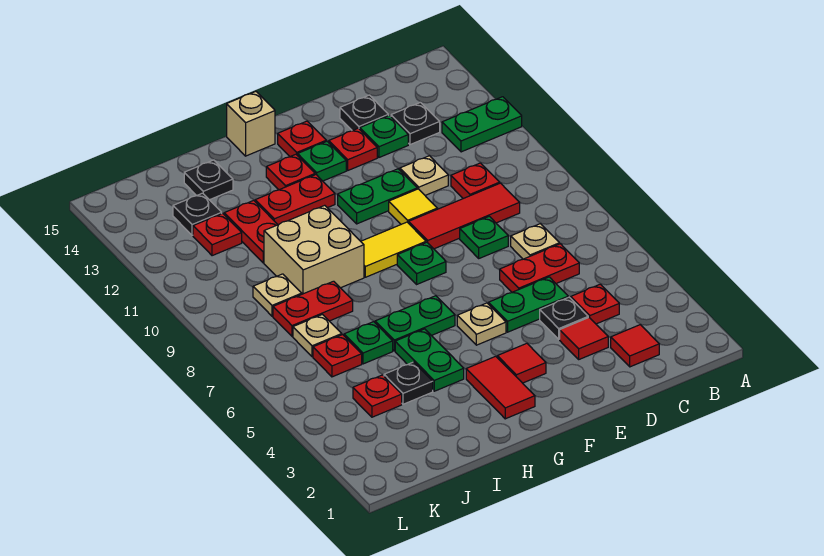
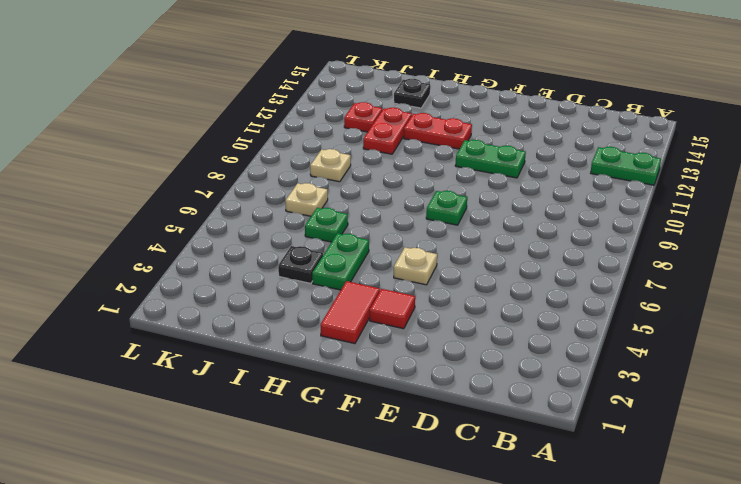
none -> red tile C2 level 1
none -> red plate C4 level 1
none -> red plate C6:D6 level 1
none -> tan plate C7 level 1

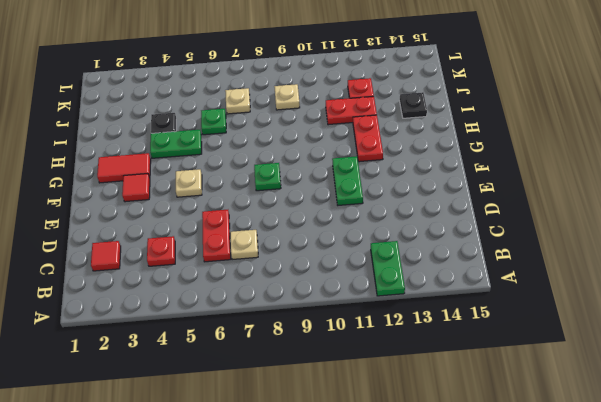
none -> red tile C9:E9 level 1
none -> red plate C10 level 1
none -> black plate C13 level 1
none -> red tile D3 level 1

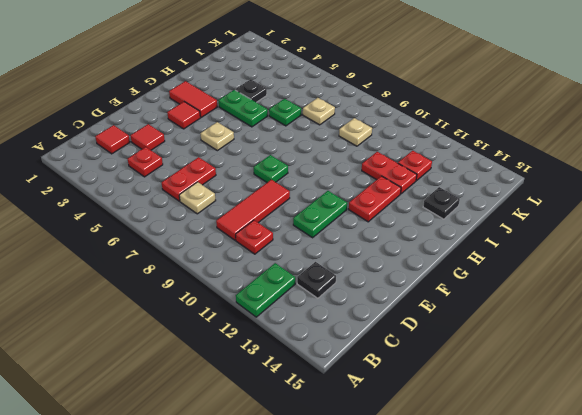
none -> black plate D4 level 1
none -> green plate D5:E5 level 1
none -> green plate D8 level 1
none -> tan plate D11 level 1

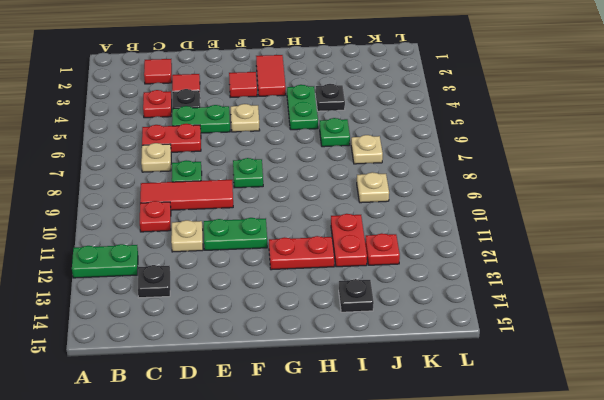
none -> green plate D13 level 1
none -> black plate D14 level 1
none -> yellow tile E10 level 1
none -> red plate E13 level 1

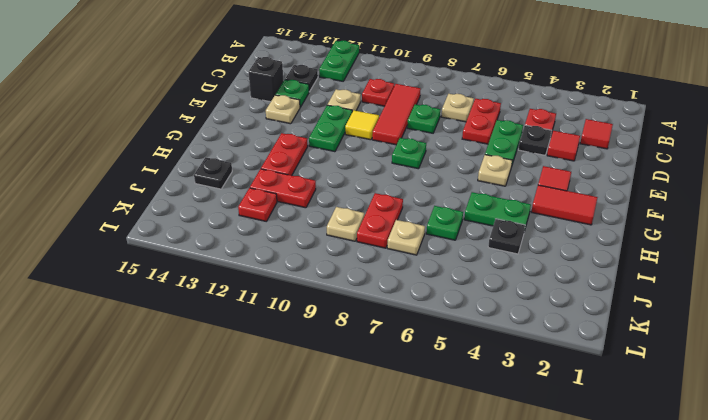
black brick D14 level 1 -> black plate D14 level 1
tan plate E13 level 1 -> red plate E13 level 1
none -> yellow tile F9:G9 level 1
none -> green plate F13 level 1
none -> red plate F14 level 1
none -> green plate G6:H6 level 1

